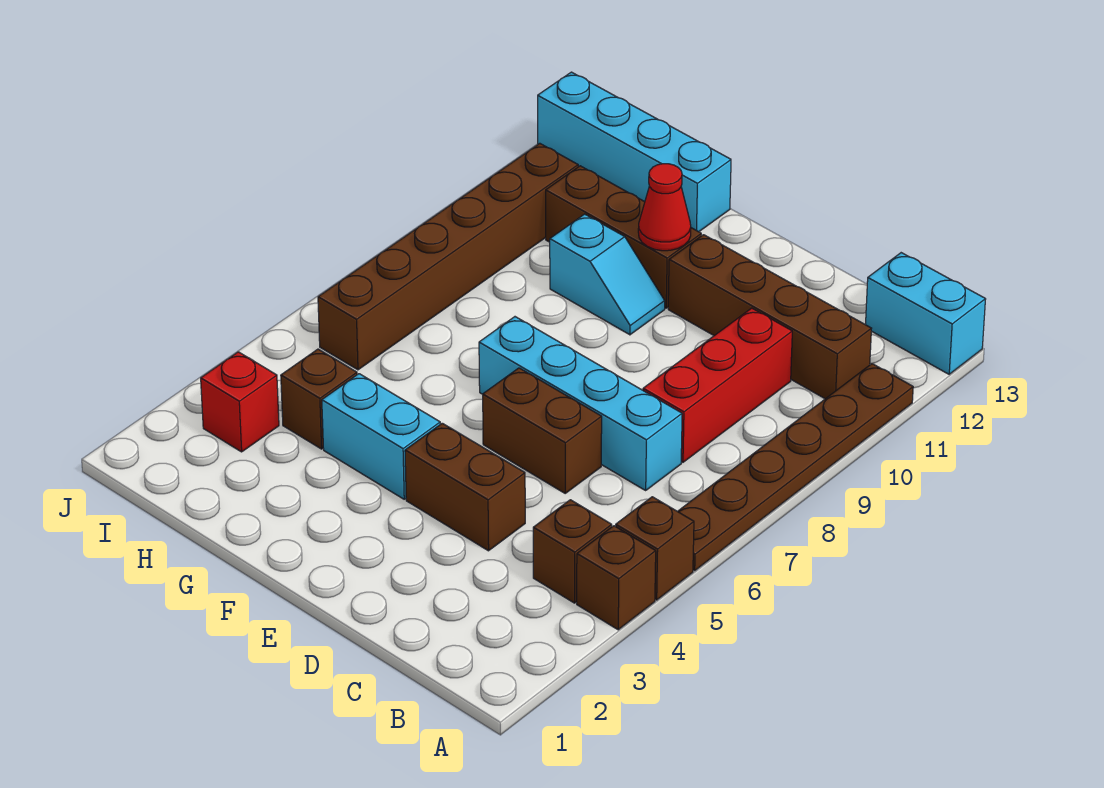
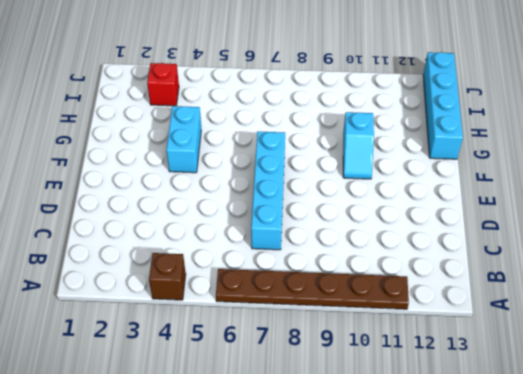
none -> brown brick A5 level 1
none -> cyan brick A13:B13 level 1
none -> brown brick B4 level 1

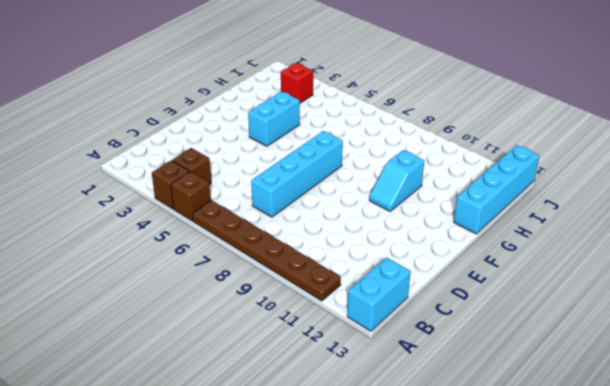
none -> brown brick B11:E11 level 1
none -> red brick C8:C10 level 1
none -> brown brick D4:E4 level 1

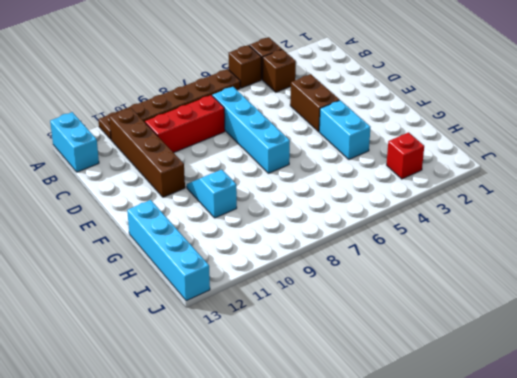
none -> brown brick D6:E6 level 1
none -> brown brick F11:H11 level 1
none -> brown brick H4 level 1

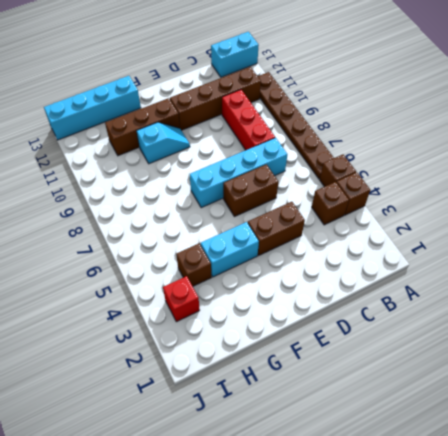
none -> brown brick I6:I11 level 1
none -> red cone F11 level 2

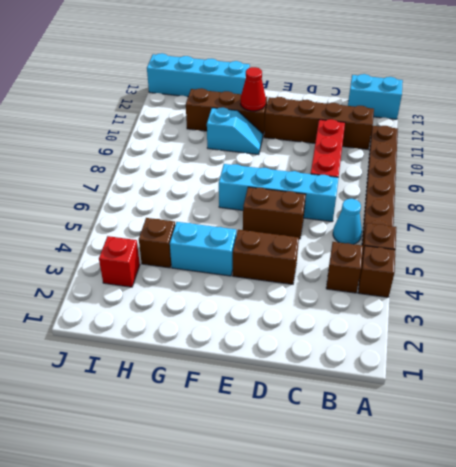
cyan cone B6 level 1 -> none
none -> brown brick I6:I11 level 1

